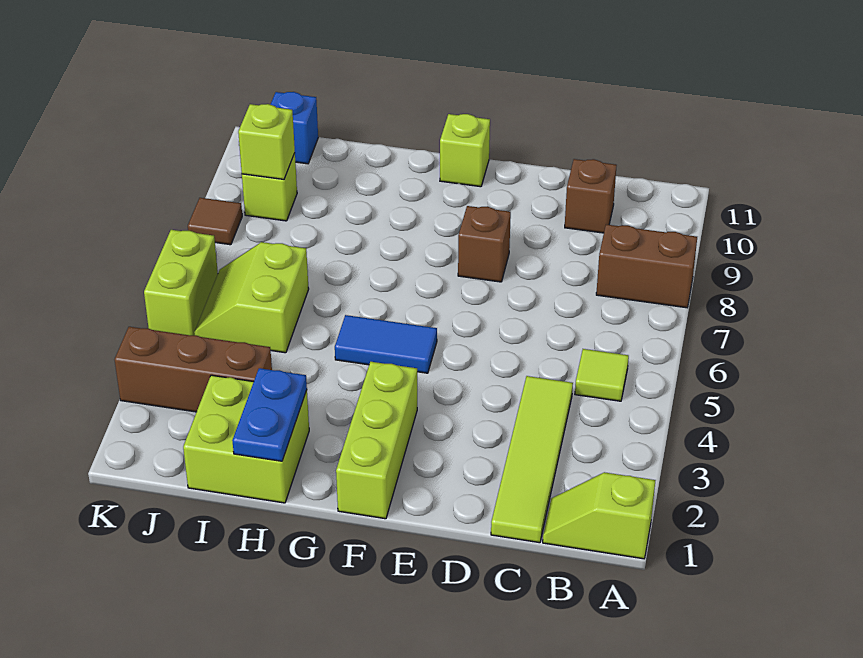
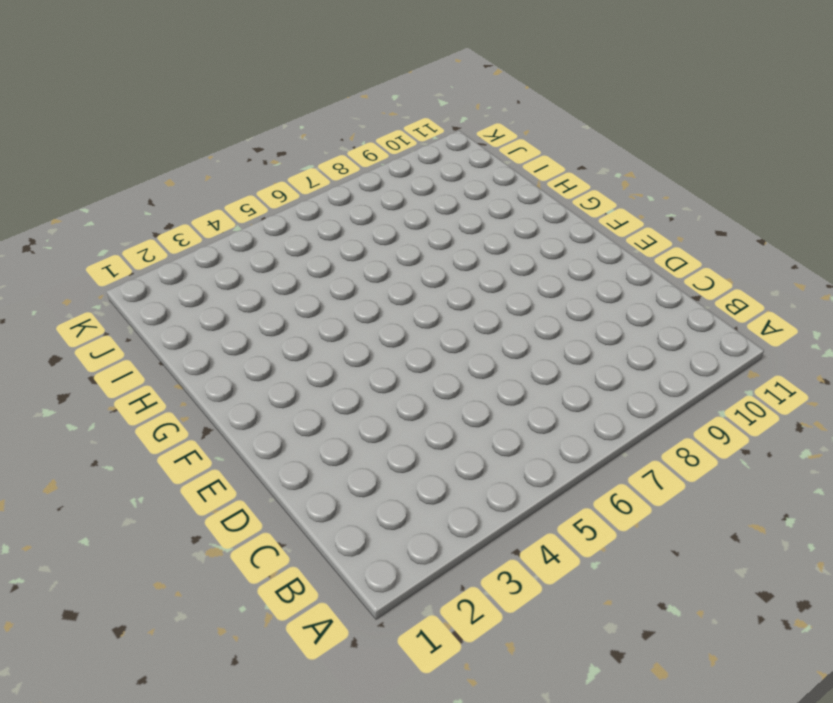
none -> lime slope A1:B1 level 1 top A
none -> brown brick A8:B8 level 1
none -> lime tile B5 level 1

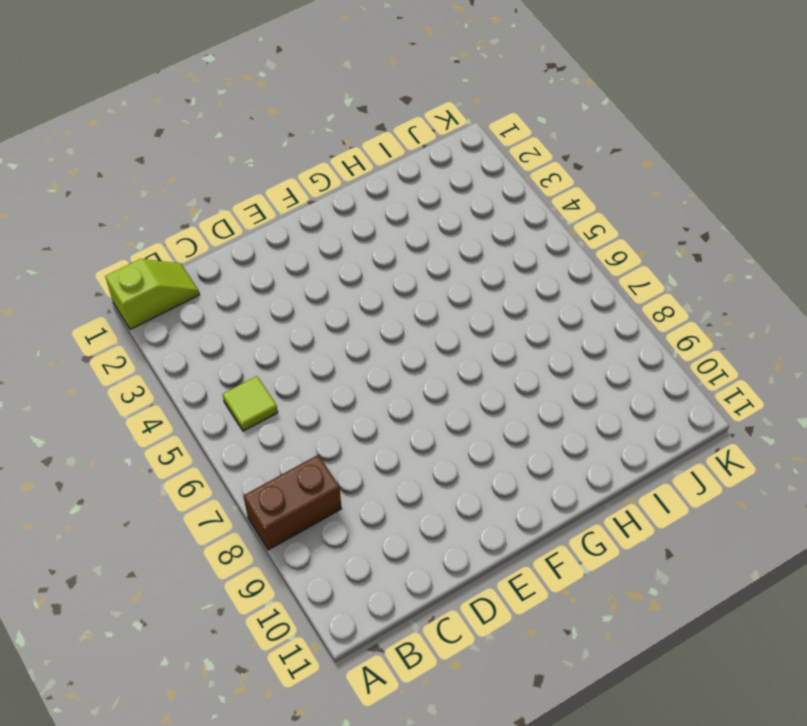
none -> lime tile C1:C4 level 1
none -> brown brick C10 level 1
none -> brown brick E8 level 1

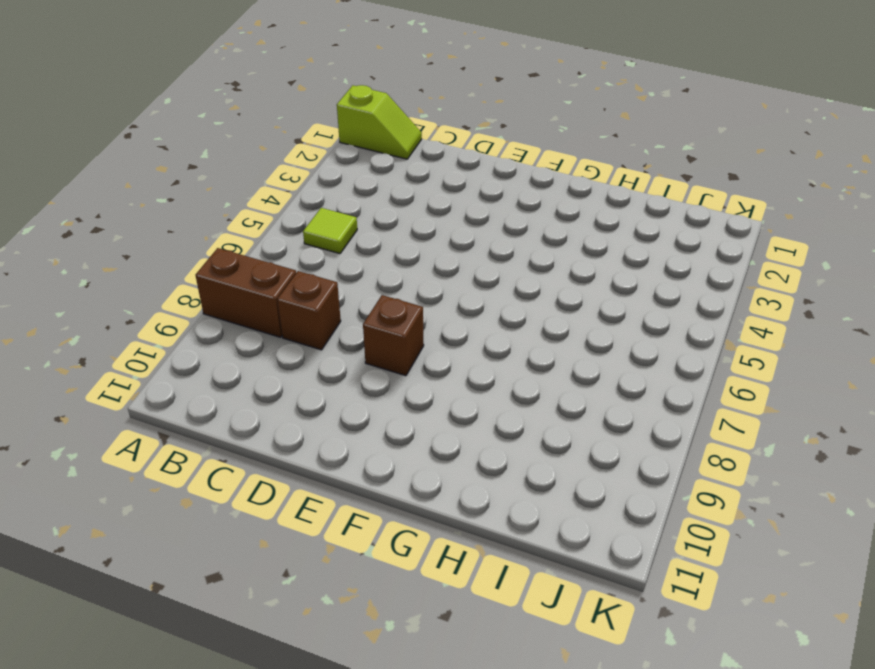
brown brick C8 level 1 -> brown brick C10 level 1
none -> lime tile C1:C4 level 1
none -> lime brick F1:F3 level 1
none -> blue tile F5:G5 level 1

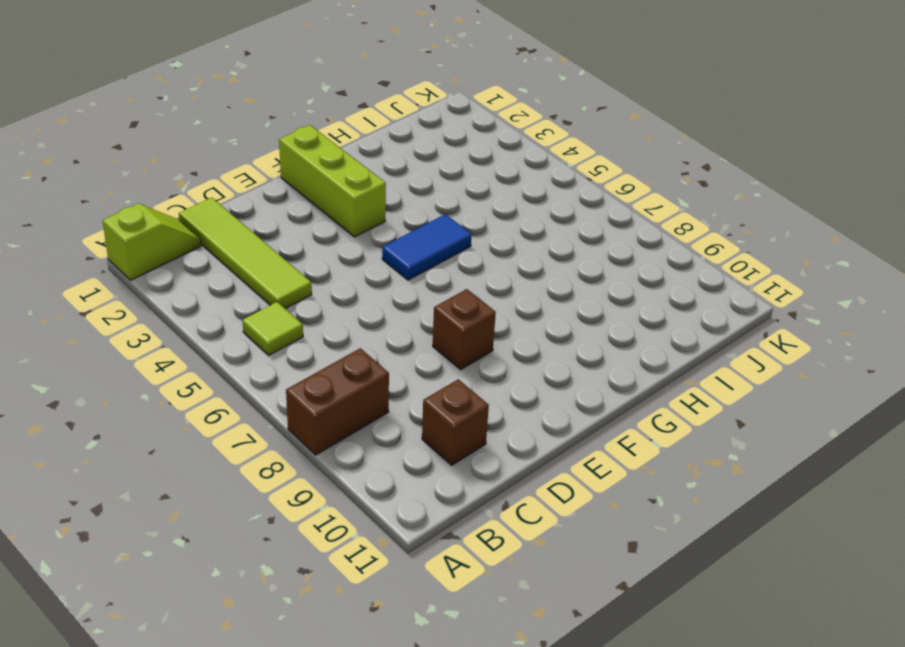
none -> lime brick F11 level 1
none -> lime brick H1:I2 level 1
none -> brown brick I3:K3 level 1

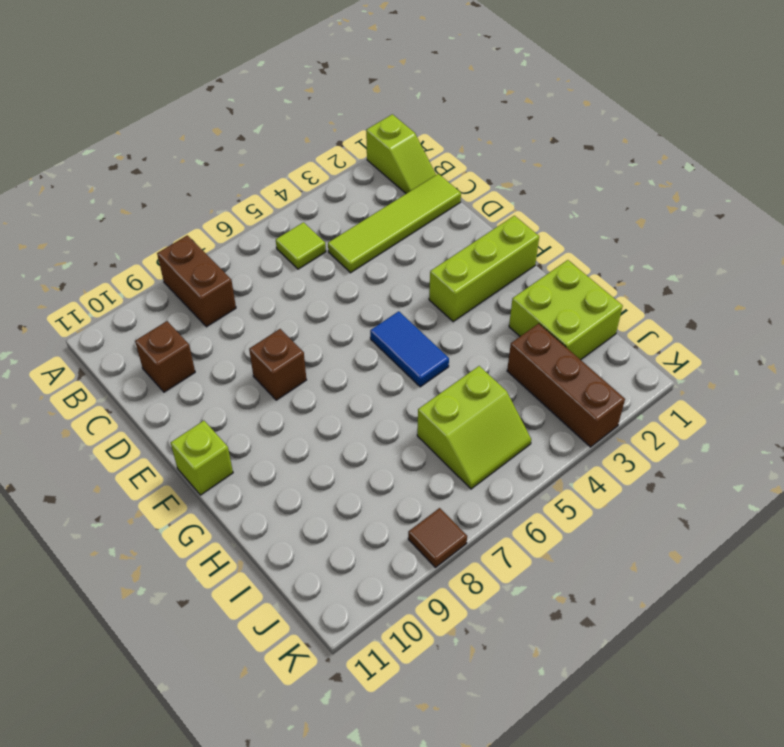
none -> lime brick J9 level 1
none -> blue brick J11 level 1
none -> lime brick K5:K6 level 1

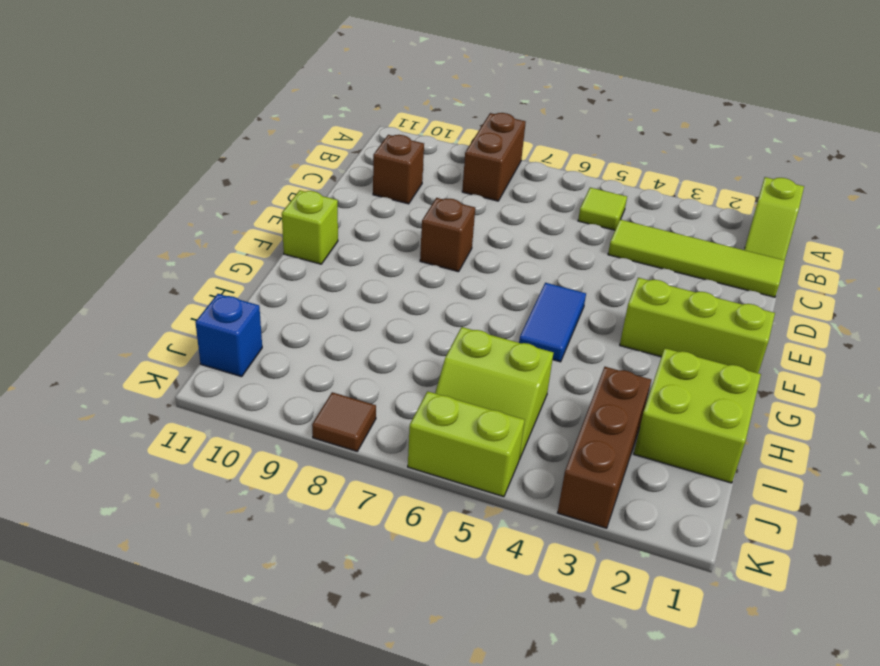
none -> lime brick J9 level 1
none -> blue plate H1:H2 level 2
none -> lime brick J9 level 2

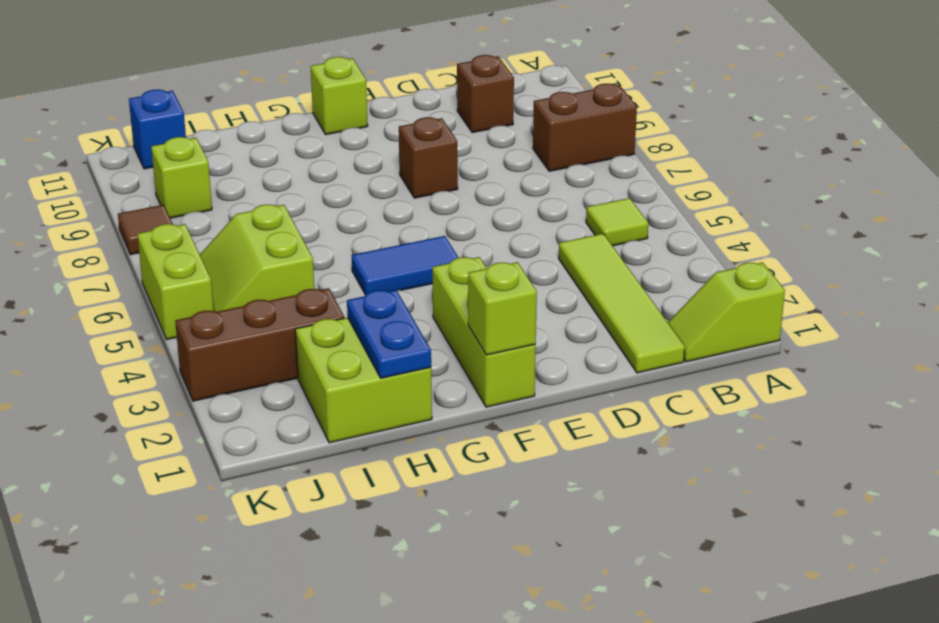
lime brick F1 level 2 -> lime brick J9 level 2

